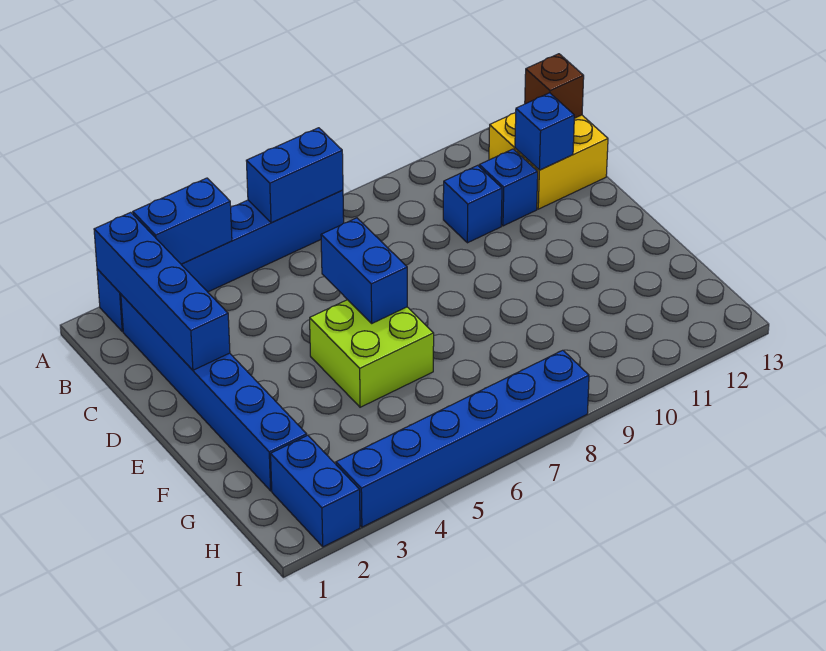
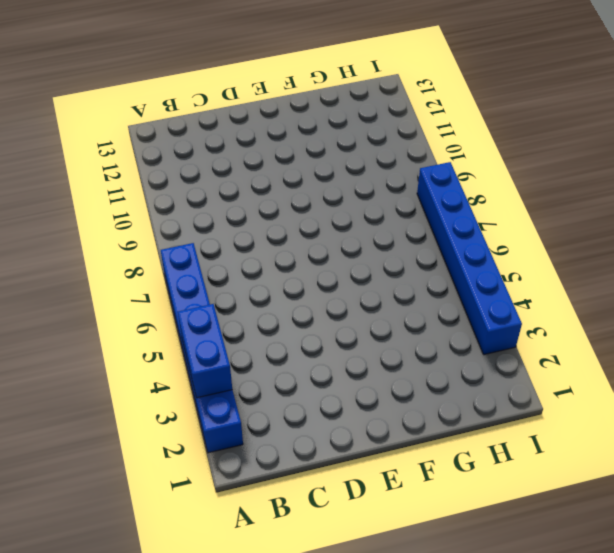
none -> blue brick B2:G2 level 1
none -> yellow brick B12:C13 level 1
none -> blue brick C10 level 1

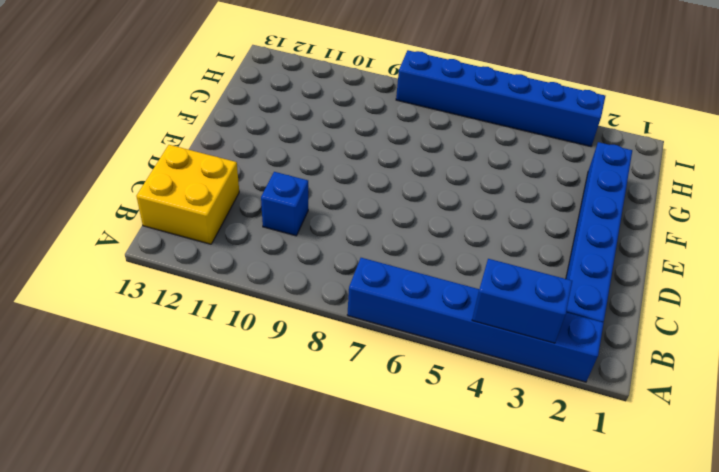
none -> blue brick C11 level 1
none -> lime brick E5:F6 level 1
none -> blue brick H2:I2 level 1

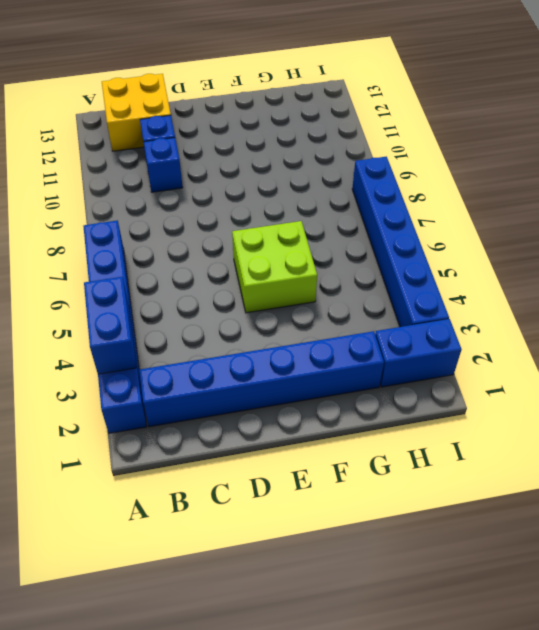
none -> blue brick A2:D2 level 2
none -> blue brick A6:A7 level 2
none -> brown brick B13 level 2

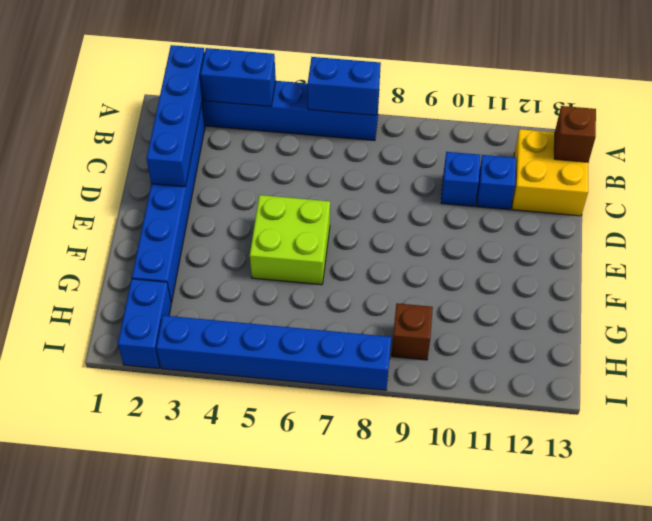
brown brick H9 level 1 -> none
none -> blue brick C12 level 2
none -> blue brick D6:E6 level 2

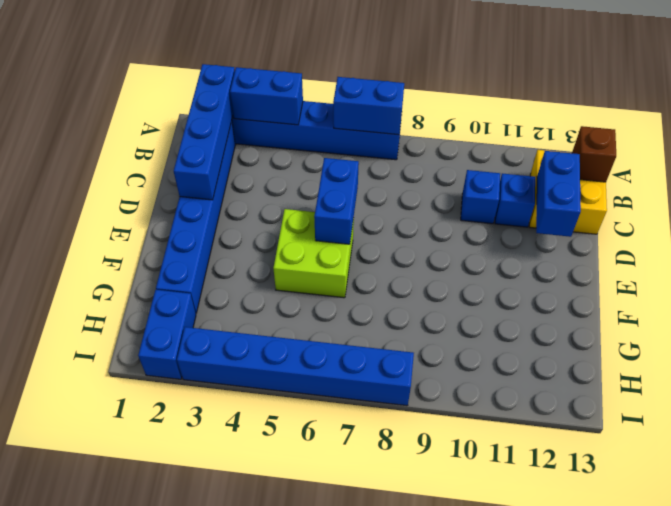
blue brick C12:D12 level 2 -> blue brick C12 level 2

